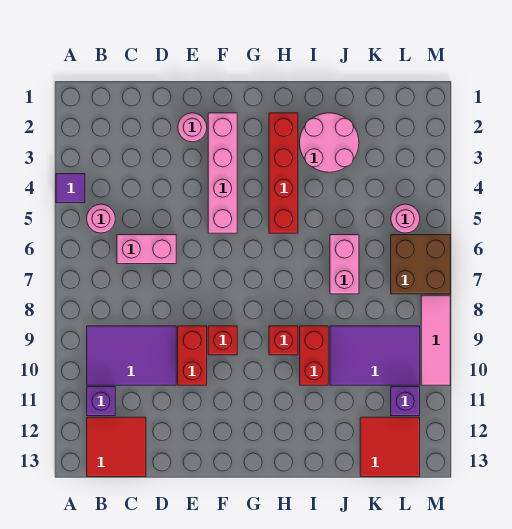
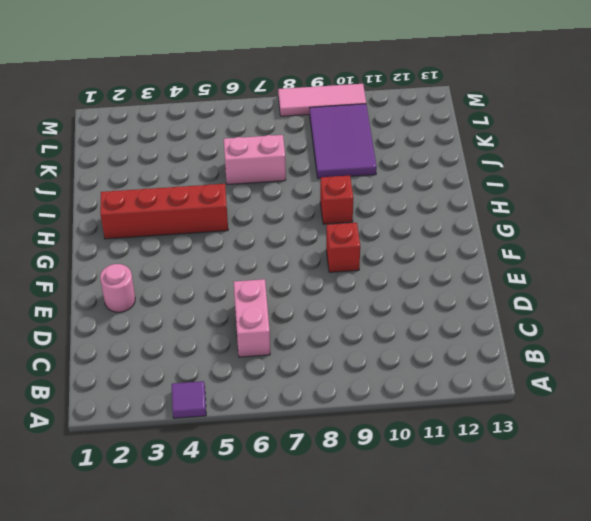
none -> pink round brick B5 level 1
none -> purple tile B9:D10 level 1
none -> purple brick B11 level 1

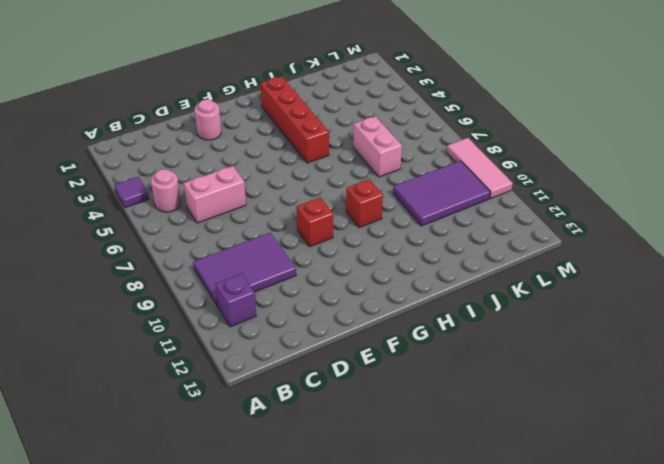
none -> red tile B12:C13 level 1
none -> red brick E9:E10 level 1
none -> pink brick F2:F5 level 1

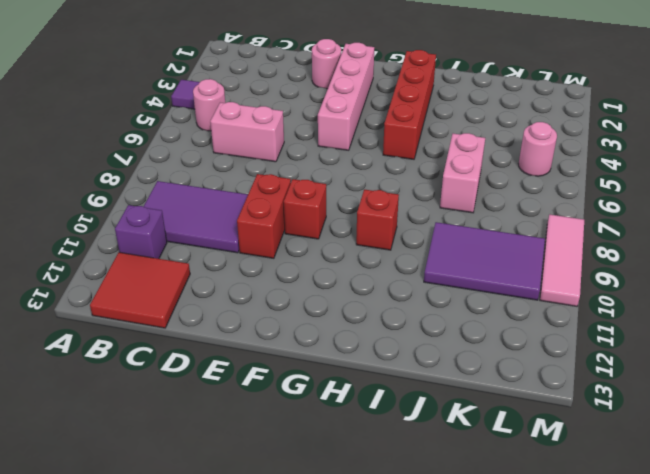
none -> pink round brick I2:J3 level 1
none -> red brick I9:I10 level 1
none -> red tile K12:L13 level 1

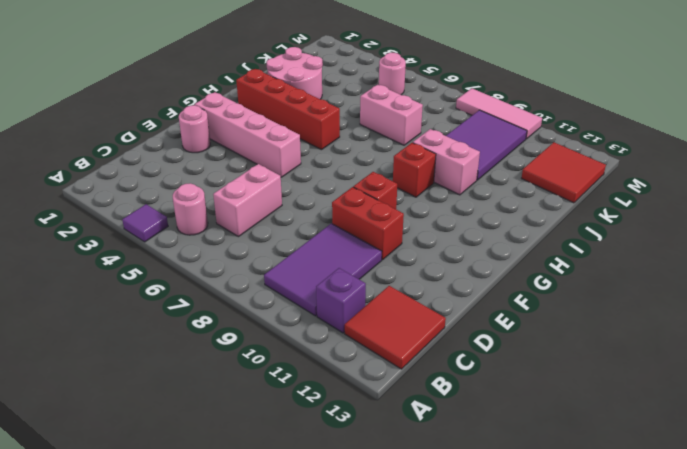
pink brick I9:I10 level 1 -> red brick I9:I10 level 1
none -> brown brick L6:M7 level 1
none -> purple brick L11 level 1

